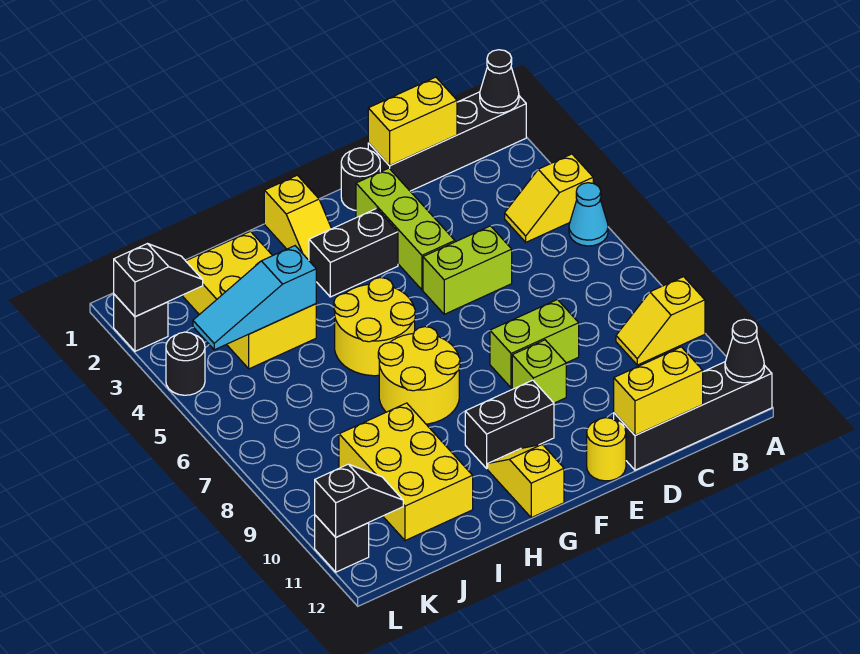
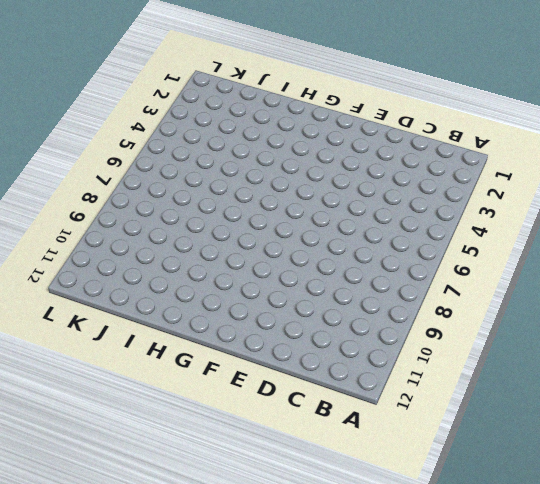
none -> black brick A1:D1 level 1
none -> yellow slope A4:B4 level 1 top A
none -> cyan cone A5 level 1

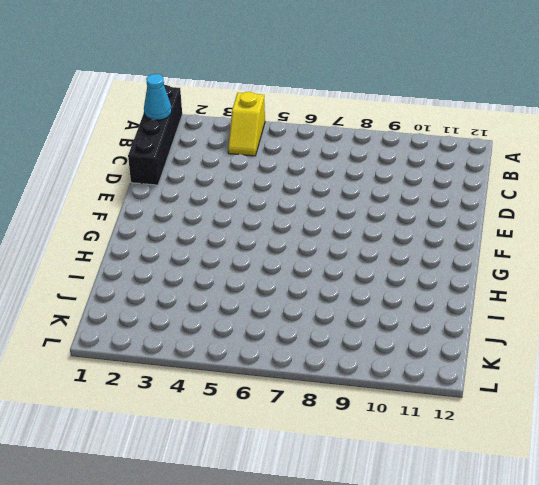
cyan cone B1 level 2 -> cyan cone A5 level 1
none -> yellow slope A9:B9 level 1 top A
none -> black brick A12:D12 level 1
none -> lime brick D5:E5 level 1

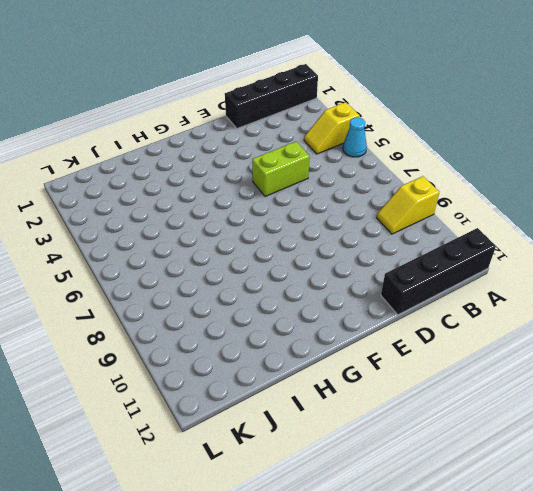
none -> lime brick D8:E8 level 1
none -> black round brick E1 level 1
none -> lime brick E2:E4 level 1

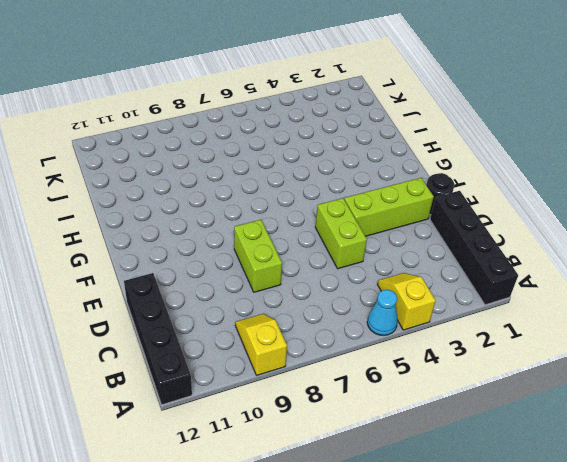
none -> lime brick E9 level 1
none -> yellow round brick E12 level 1
none -> black brick F3:G3 level 1

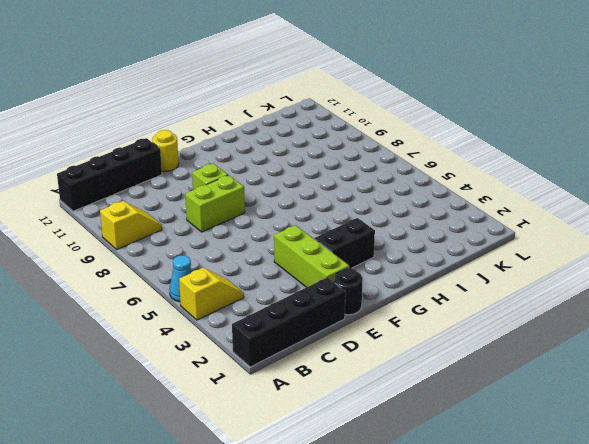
none -> lime brick D5:E5 level 1
none -> black brick F10:G10 level 1
none -> yellow slope G1:G2 level 1 top 1

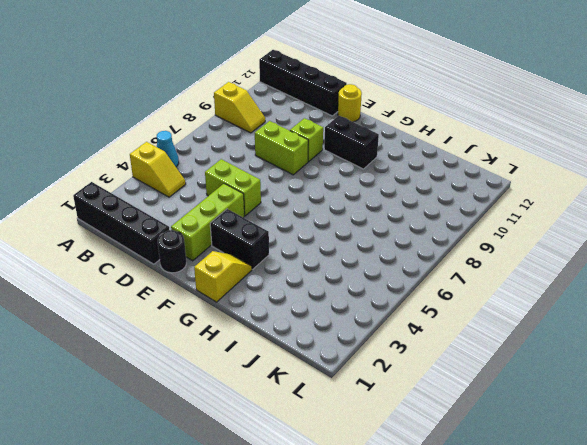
none -> yellow round brick G5:H6 level 1
none -> yellow round brick G7:H8 level 1
none -> yellow slope G11:G12 level 1 top 12

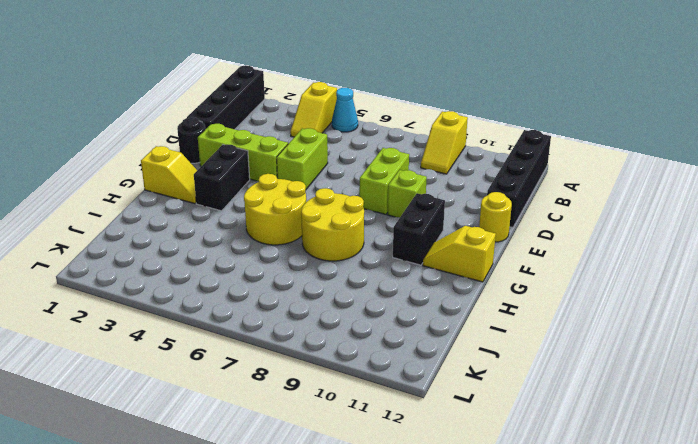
none -> yellow brick I2:J4 level 1
none -> yellow brick I9:J11 level 1
none -> black brick L2 level 1

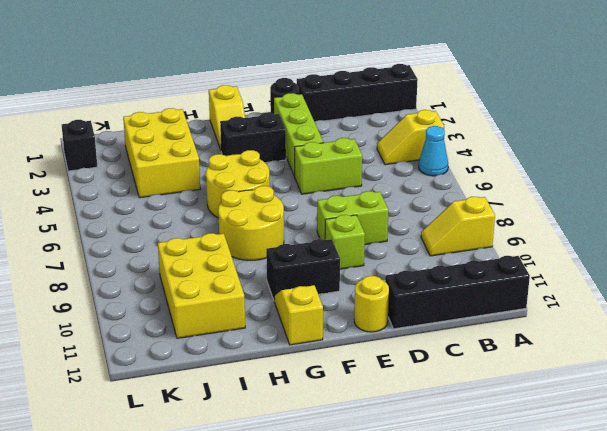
none -> black round brick L4 level 1
none -> black brick L11 level 1
none -> black cone A1 level 2

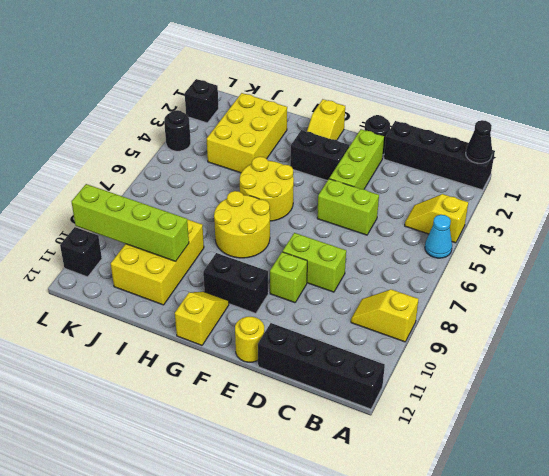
lime brick I10:L10 level 2 -> none
none -> black cone A12 level 2
none -> yellow brick C1:D1 level 2
none -> yellow brick C12:D12 level 2

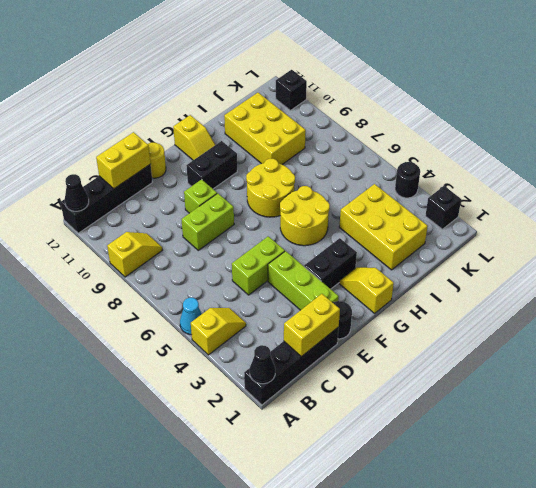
none -> cyan slope I4:K4 level 2 top I
none -> black slope K2:L2 level 2 top L
none -> black slope K11:L11 level 2 top L

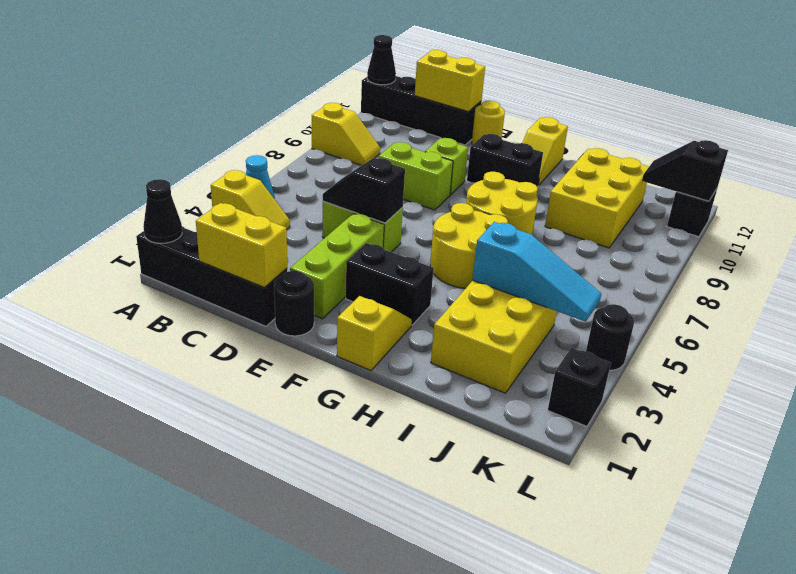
black slope D5:E5 level 2 top E -> black slope K2:L2 level 2 top L

